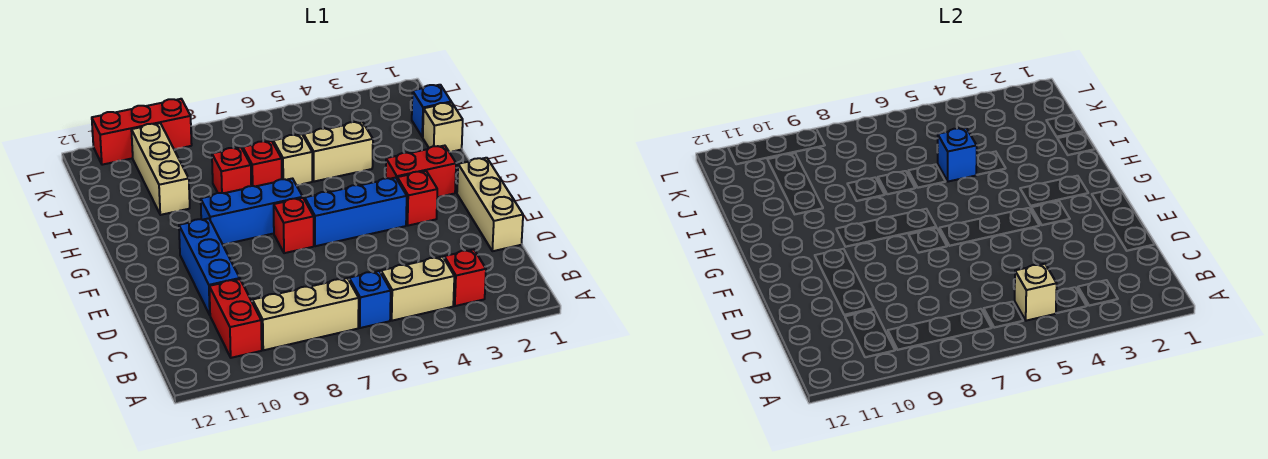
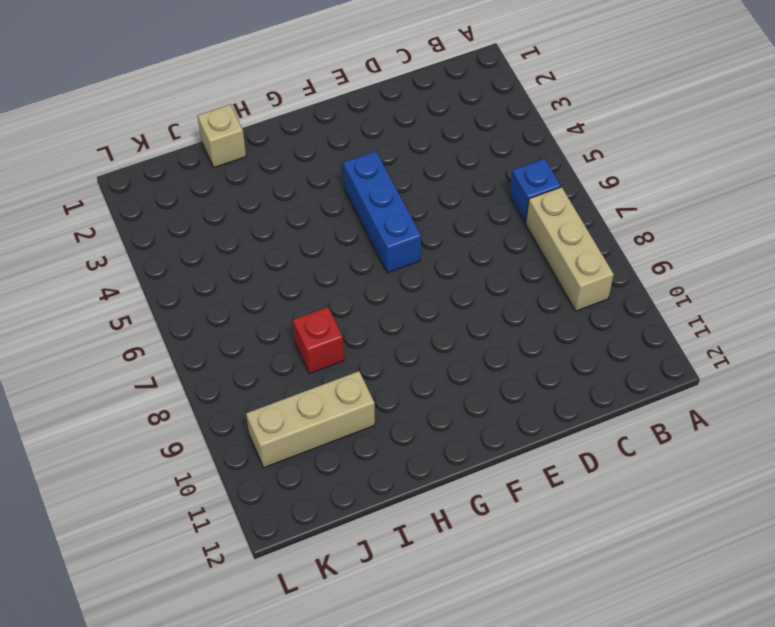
none -> red brick B3 level 1
none -> tan brick B4:B5 level 1
none -> red brick B10:C10 level 1

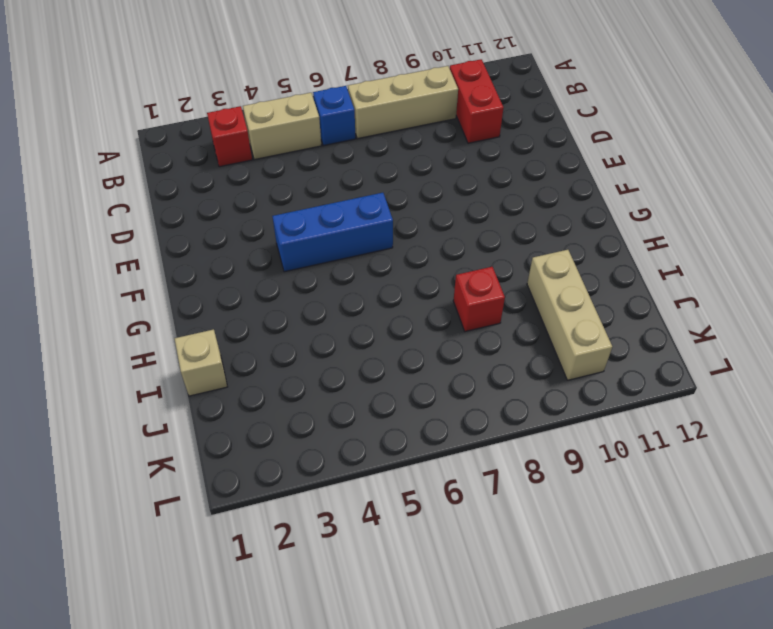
none -> tan brick D1:F1 level 1
none -> blue brick D10:F10 level 1
none -> red brick F3 level 1

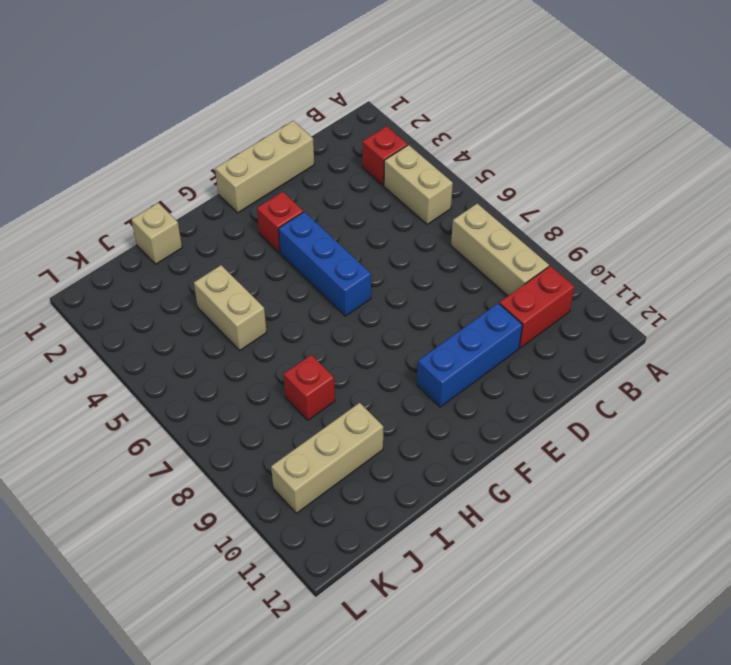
none -> blue brick B6 level 1
none -> red brick F7 level 1
none -> red brick G2:G3 level 1

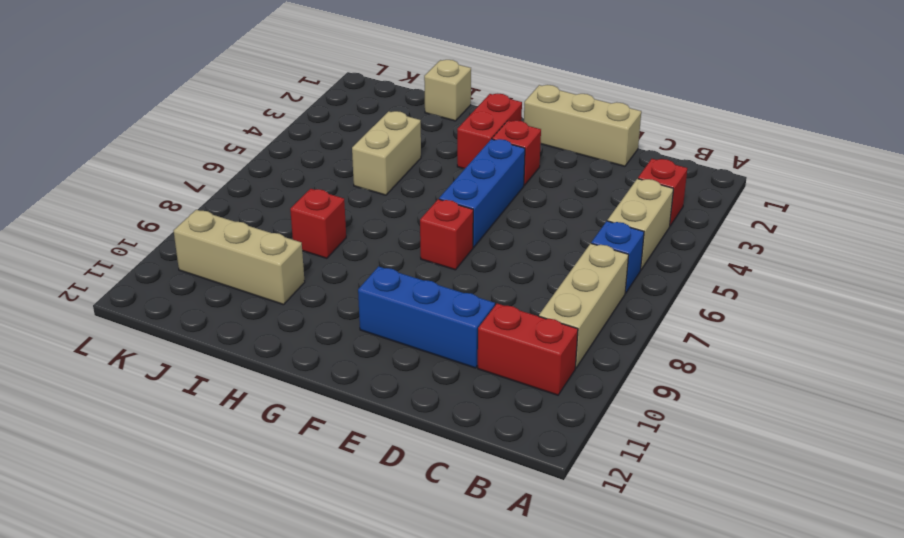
none -> blue brick G7:G9 level 1
none -> tan brick I6 level 1
none -> red brick I7 level 1

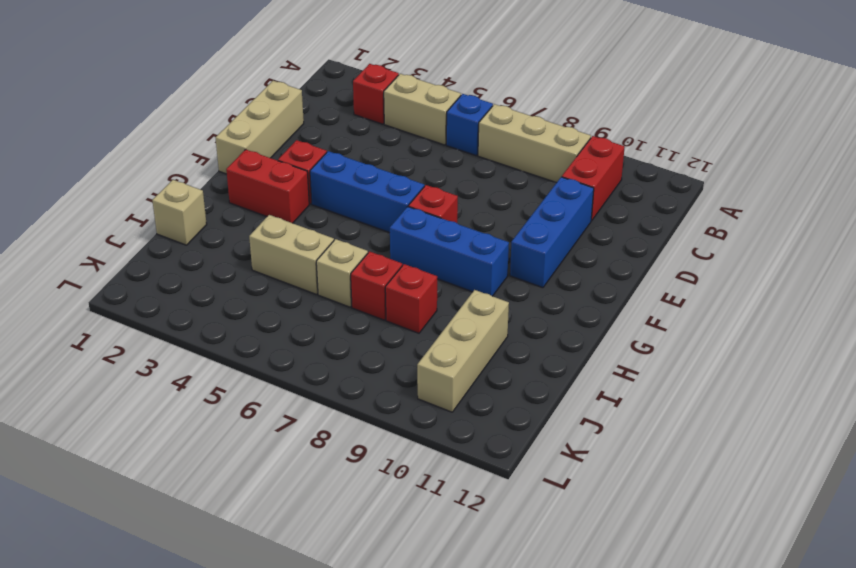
none -> blue brick J1 level 1
none -> red brick L9:L11 level 1
none -> tan brick B5 level 2

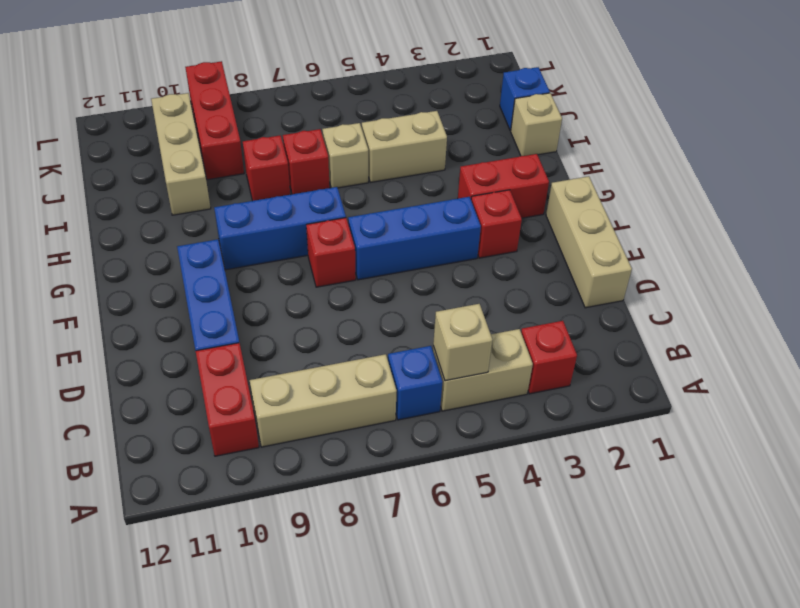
red brick J9:L9 level 1 -> red brick L9:L11 level 1
none -> blue brick I5 level 2

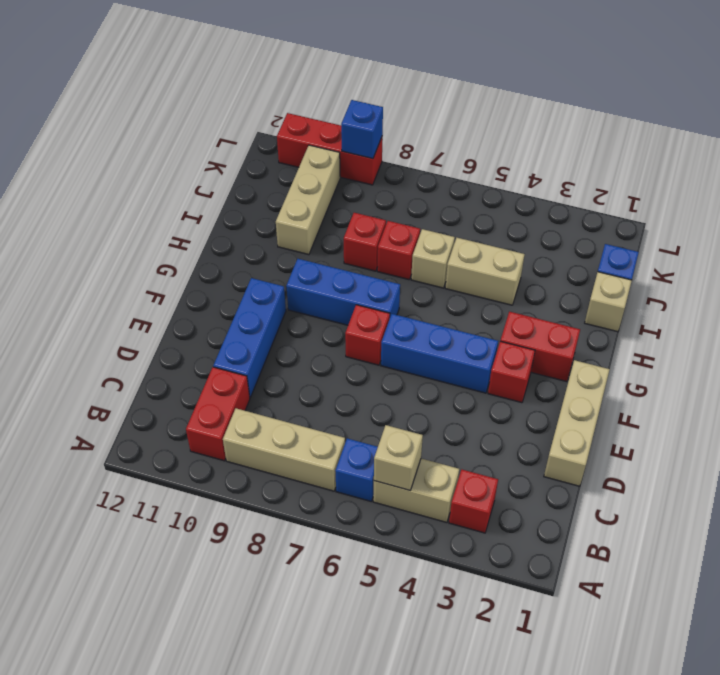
blue brick L9 level 2 -> blue brick I5 level 2

